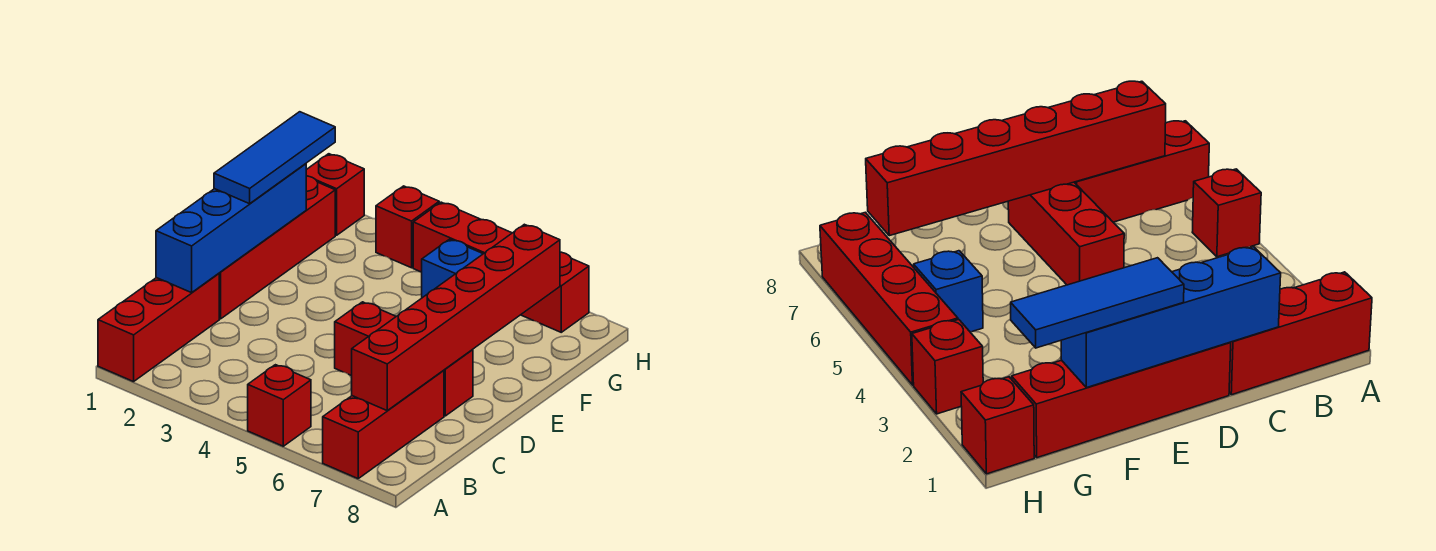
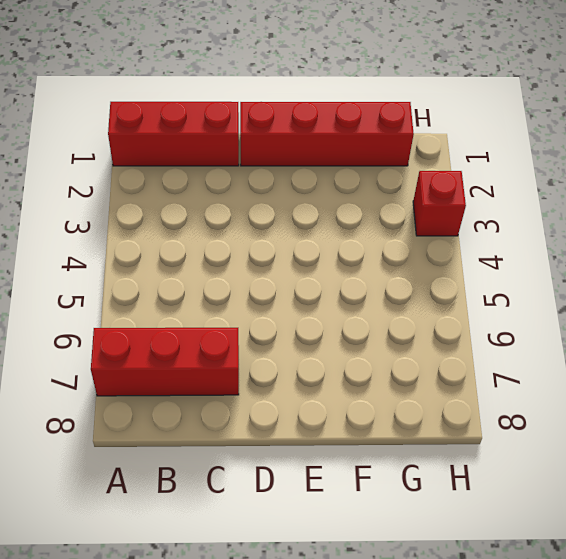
none -> red brick A5 level 1
none -> red brick D5:D7 level 1
none -> blue brick G5 level 1

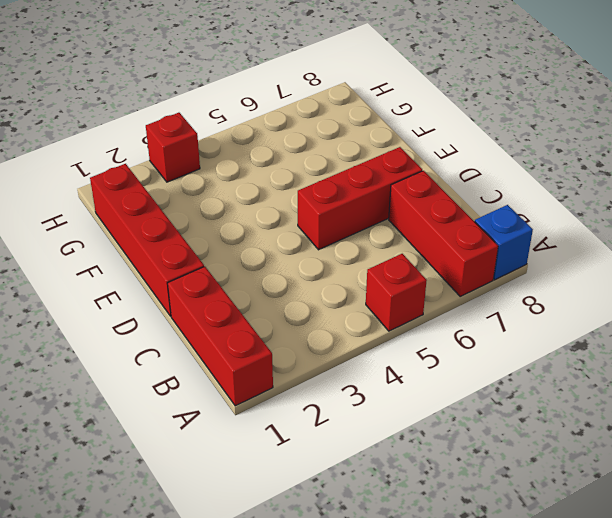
blue brick A8 level 1 -> blue brick G5 level 1
none -> red brick H1 level 1
none -> red brick H4:H7 level 1
none -> red brick B7:G7 level 2

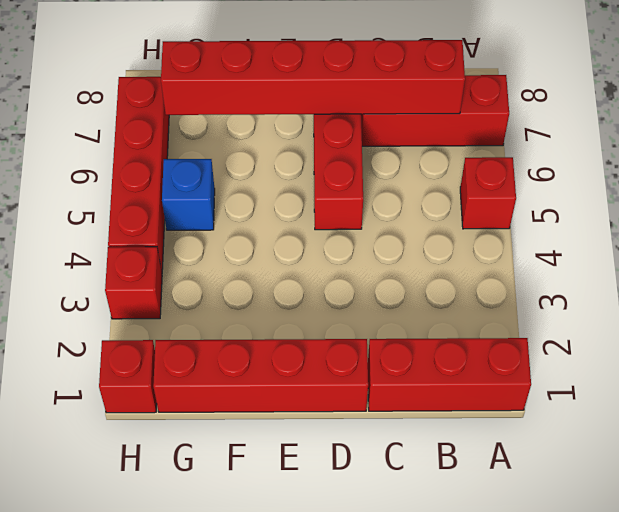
none -> blue brick C1:F1 level 2
none -> blue tile E1:G1 level 3

